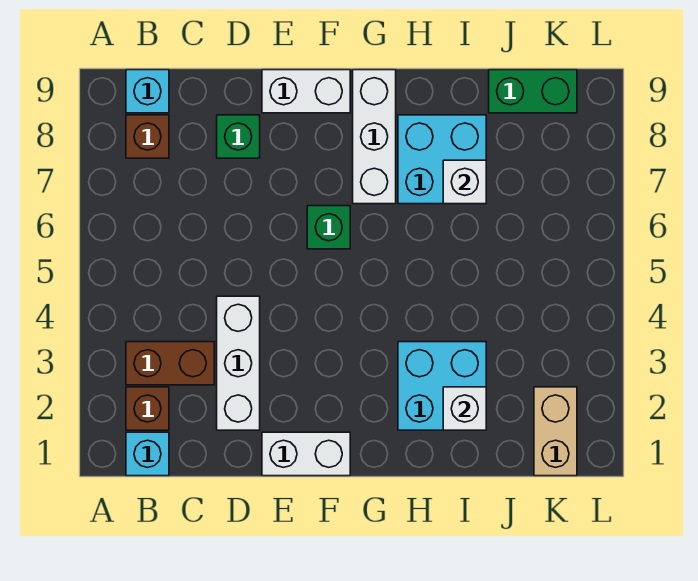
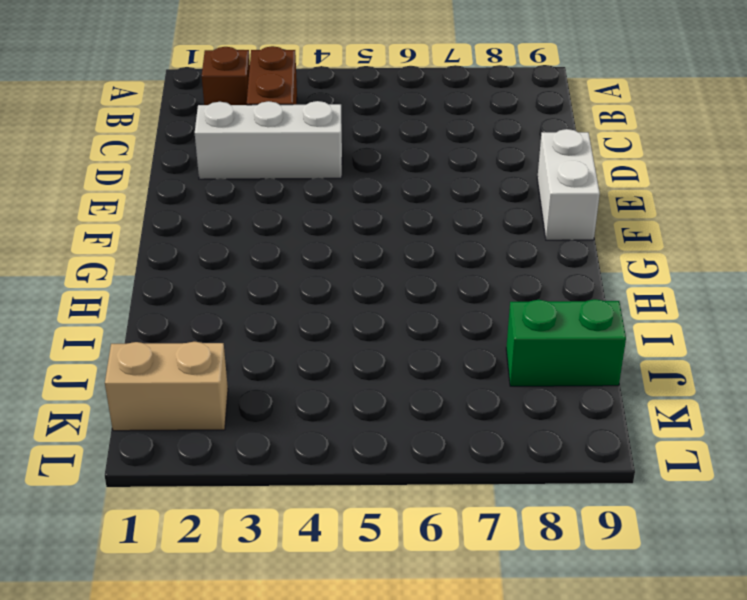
green brick J8:J9 level 1 -> green brick J9:K9 level 1
none -> cyan brick B1 level 1
none -> brown brick B8 level 1
none -> cyan brick B9 level 1

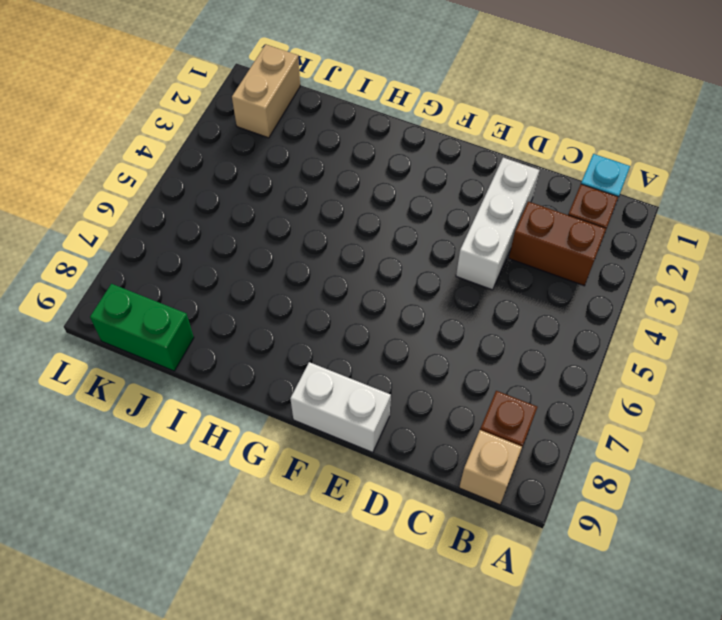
tan brick B9 level 1 -> cyan brick B9 level 1
none -> green brick D8 level 1
none -> white brick E1:F1 level 1
none -> green brick F6 level 1

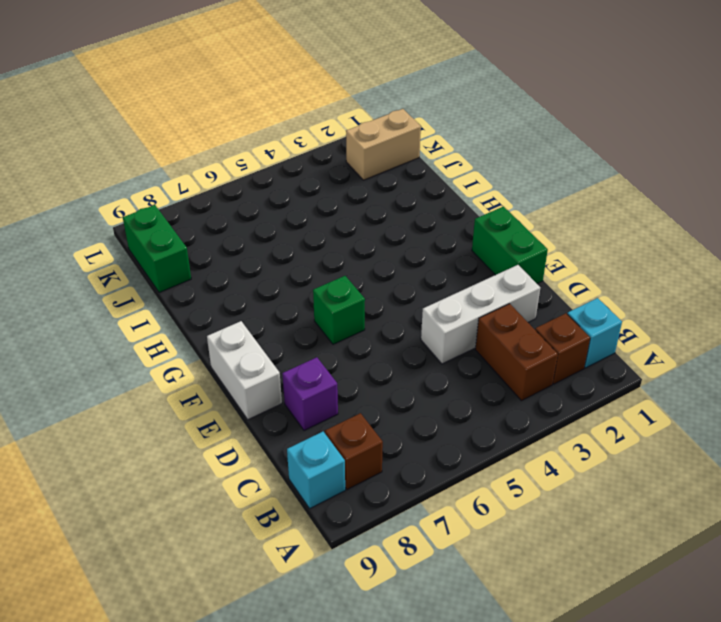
purple brick D8 level 1 -> green brick D8 level 1
green brick E1:F1 level 1 -> white brick E1:F1 level 1
none -> white brick G7:G9 level 1
none -> cyan brick H2:I3 level 1
none -> cyan brick H7:I8 level 1

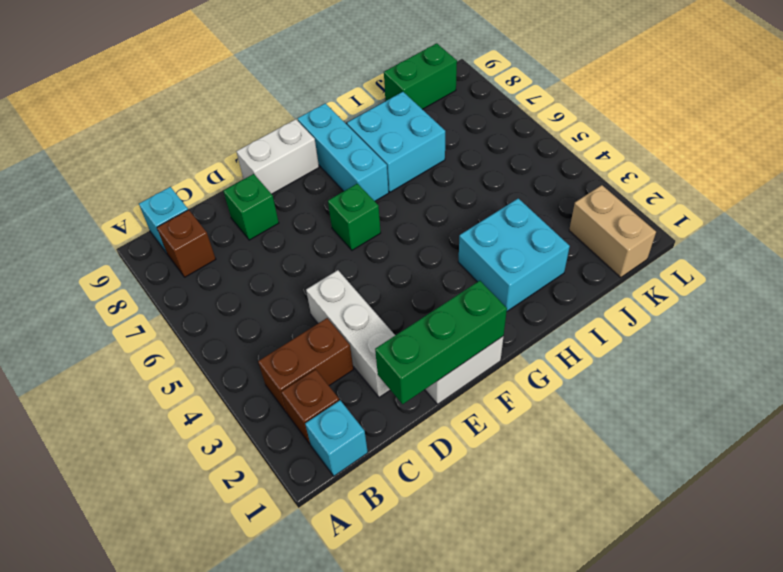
green brick D1:F1 level 2 -> none
cyan brick G7:G9 level 1 -> white brick G7:G9 level 1
none -> white brick I2 level 2
none -> white brick I7 level 2

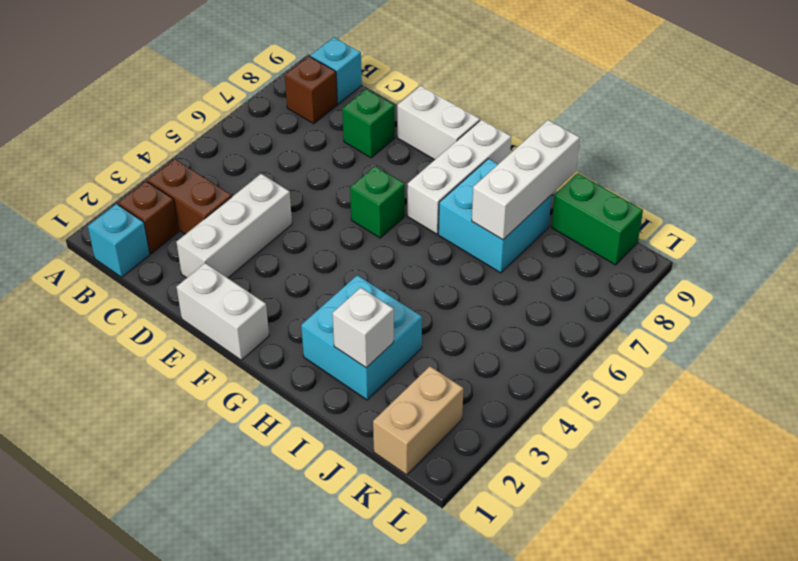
white brick I7:I9 level 2 -> white brick I7 level 2

